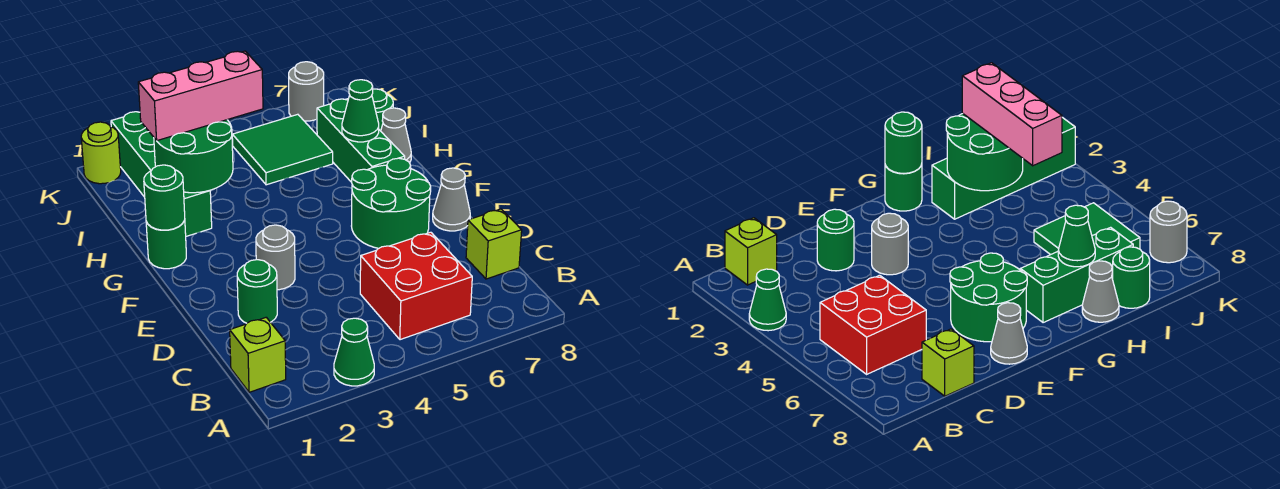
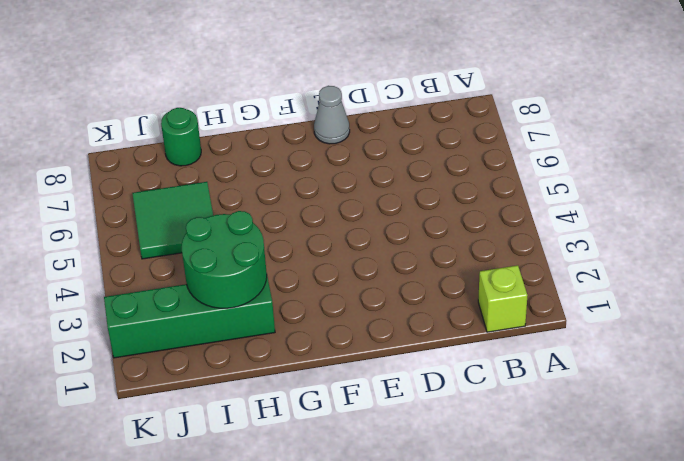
none -> green cone A3 level 1
none -> red brick B5:C6 level 1
none -> lime brick C8 level 1

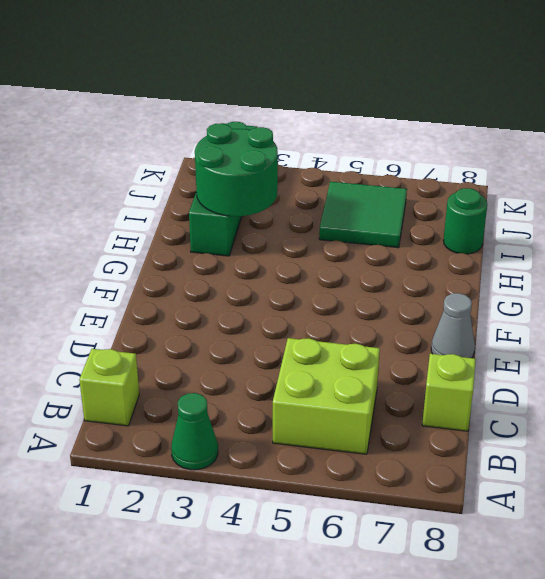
lime brick B5:C6 level 1 -> red brick B5:C6 level 1
none -> green round brick D2 level 1
none -> grey round brick E3 level 1
none -> green round brick E6:F7 level 1

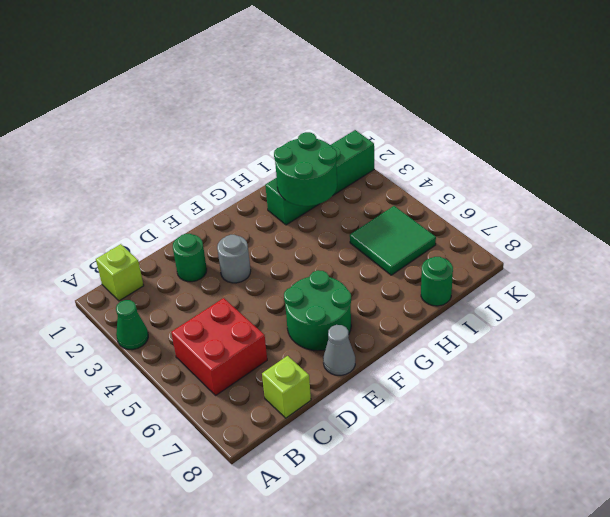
none -> green round brick G1 level 1
none -> green brick G7:I7 level 1
none -> grey cone H8 level 1

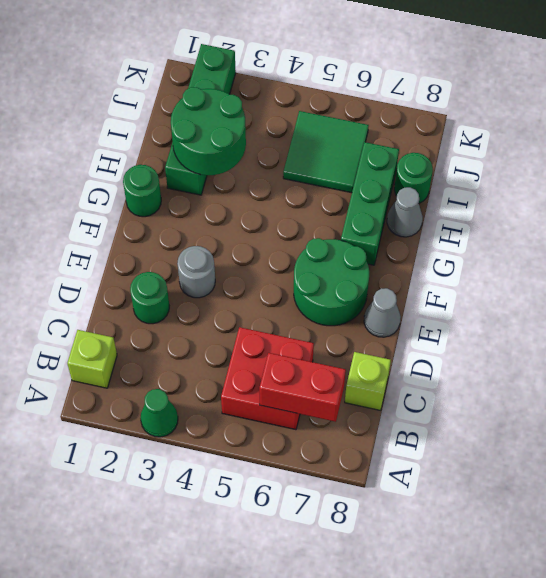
red brick B6:B7 level 2 -> none
none -> lime round brick K1 level 1
none -> grey round brick K7 level 1
none -> green round brick G1 level 2

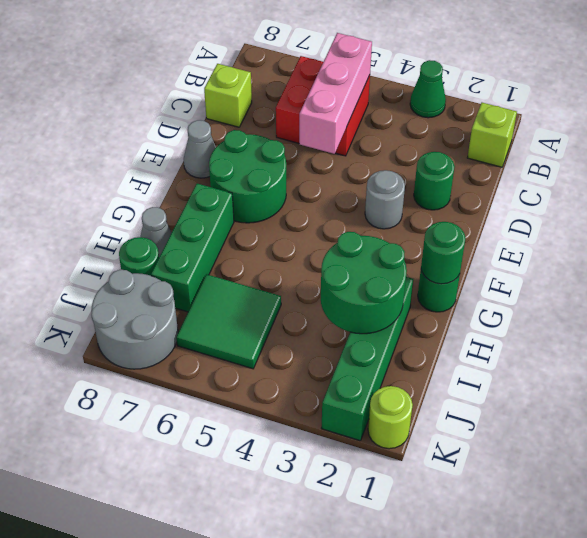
pink brick B5:D5 level 2 -> pink brick I2:I4 level 3
grey round brick J7:K8 level 1 -> grey round brick K7 level 1
none -> green cone H7 level 2

